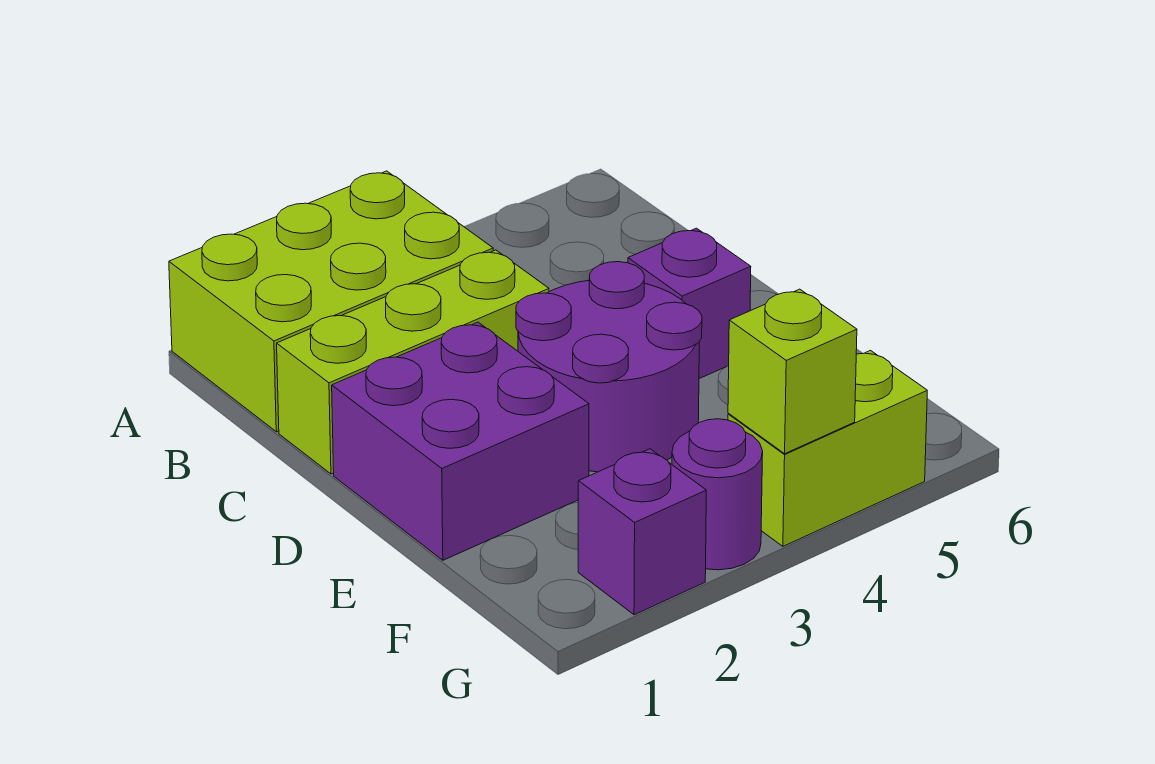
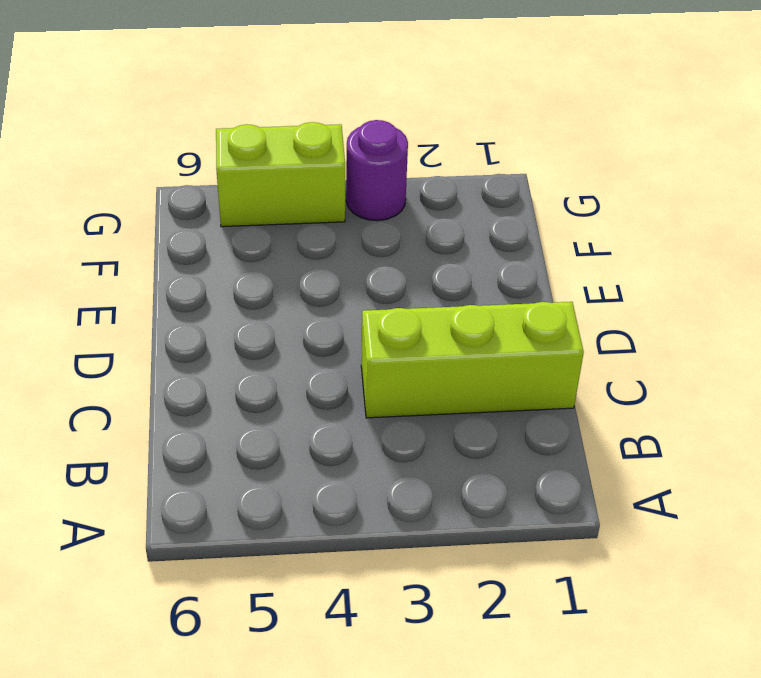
none -> lime brick A1:B3 level 1
none -> purple brick D1:E2 level 1

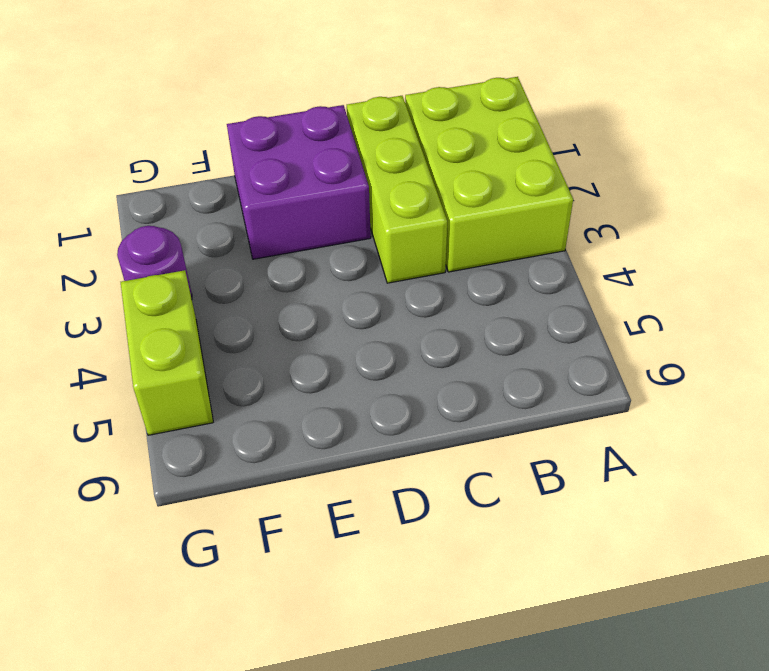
none -> purple round brick D3:E4 level 1
none -> purple brick D5 level 1

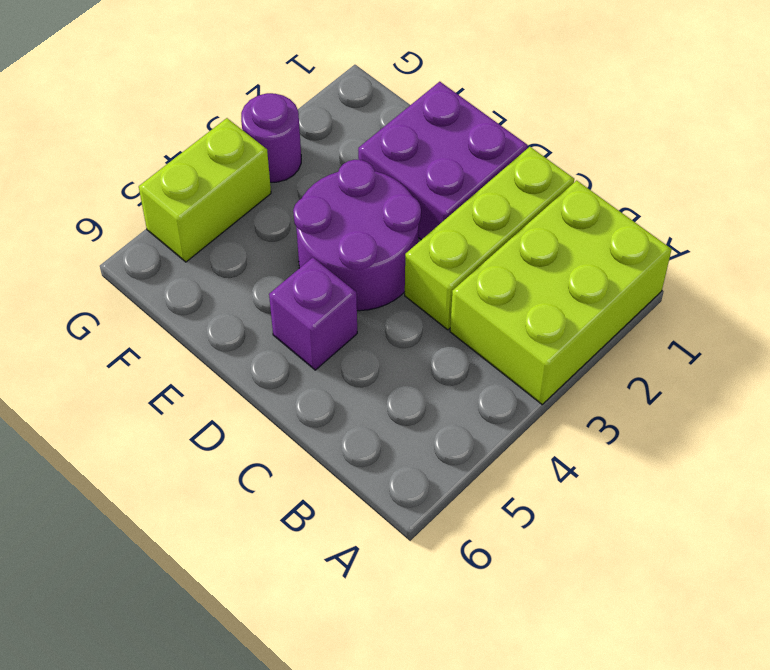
none -> purple brick G2 level 1
none -> lime brick G4 level 2

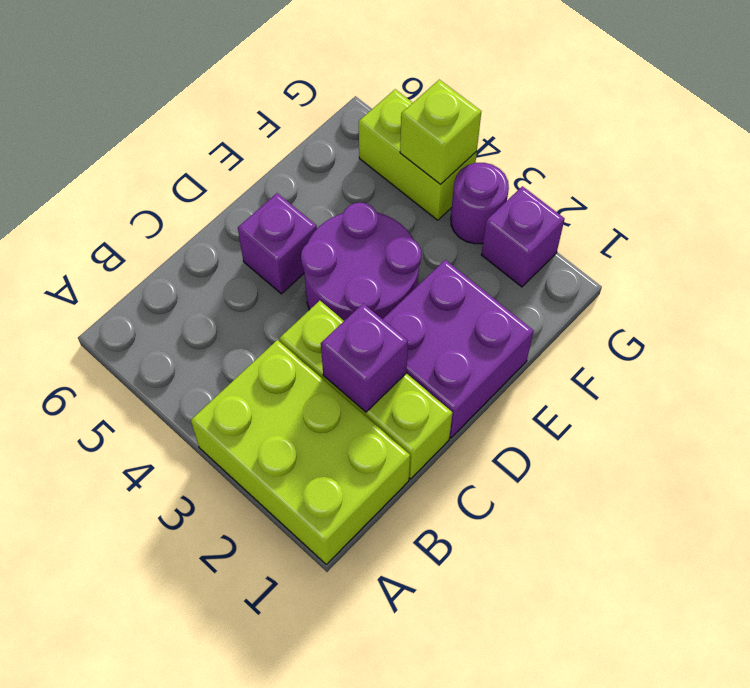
purple brick C2 level 2 -> none

